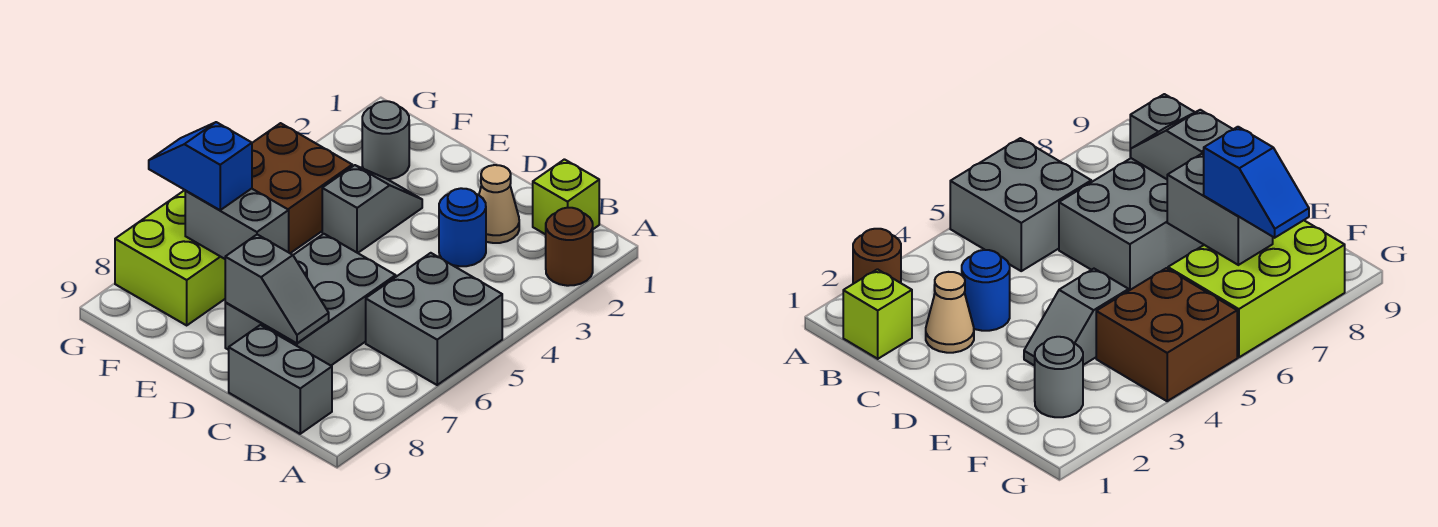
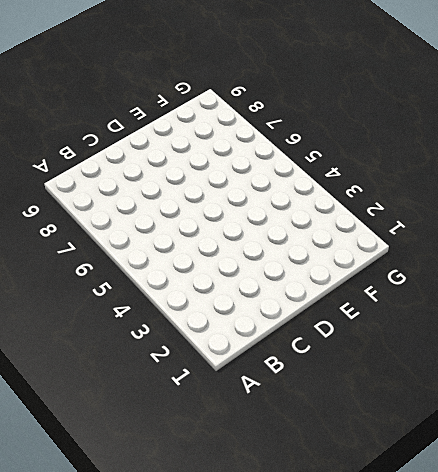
none -> brown round brick A2 level 1
none -> grey brick A5:B6 level 1
none -> lime brick B1 level 1

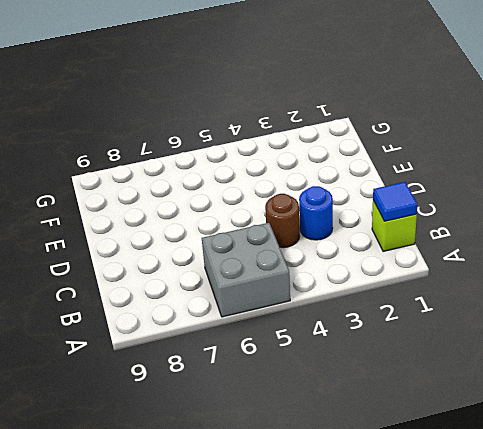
blue tile B1 level 2 -> none
brown round brick C4 level 1 -> brown round brick A2 level 1
none -> grey brick B9:C9 level 1
none -> tan cone C2 level 1
none -> grey brick C6:D8 level 1

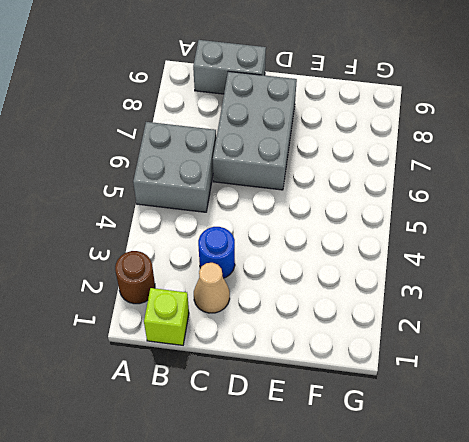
none -> grey slope E3:E4 level 1 top 4
none -> grey round brick F2 level 1
none -> brown brick F4:G5 level 1

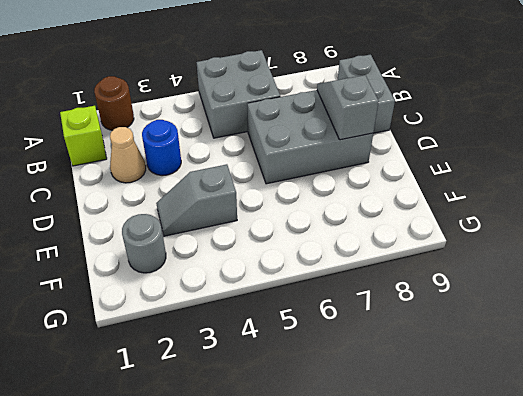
none -> brown brick F4:G5 level 1
none -> lime brick F6:G8 level 1
none -> grey brick E7:F7 level 2

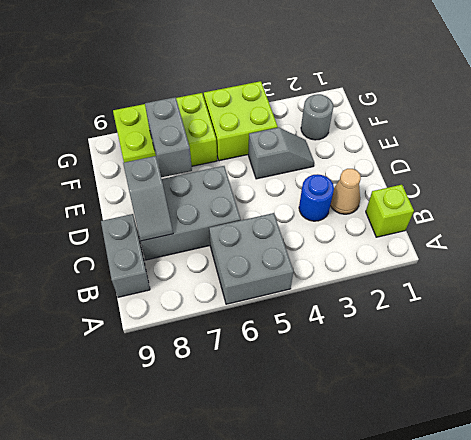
lime brick F4:G5 level 1 -> brown brick F4:G5 level 1
none -> brown round brick A2 level 1
none -> blue slope F7:G7 level 3 top F

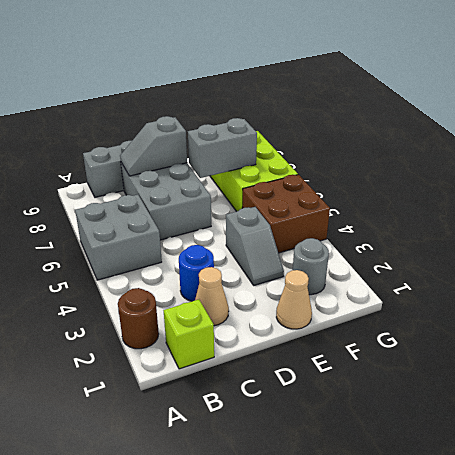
tan cone E1 level 1 -> none
none -> blue slope F7:G7 level 3 top F

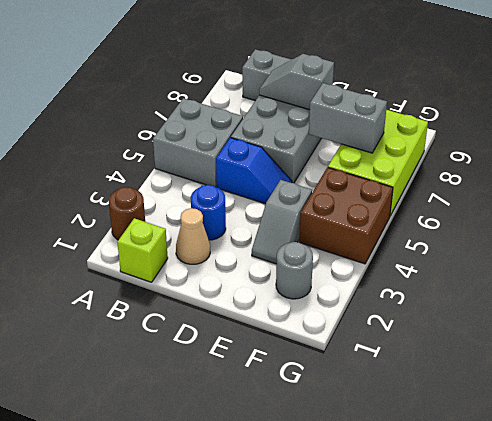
blue slope C5:D5 level 1 top C -> blue slope F7:G7 level 3 top F

